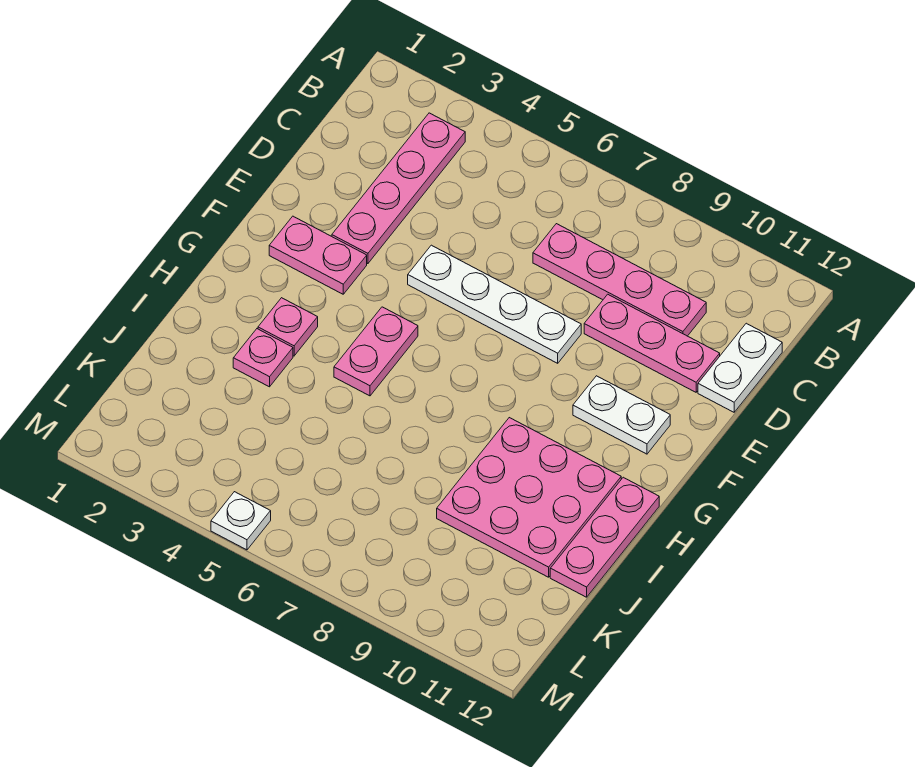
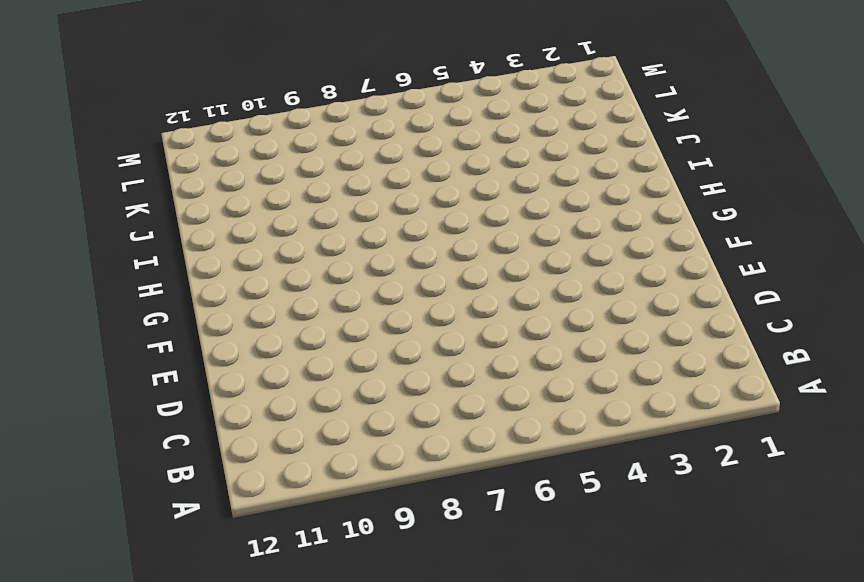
none -> pink plate B3:E3 level 1
none -> pink plate C7:C10 level 1
none -> white plate C12:D12 level 1

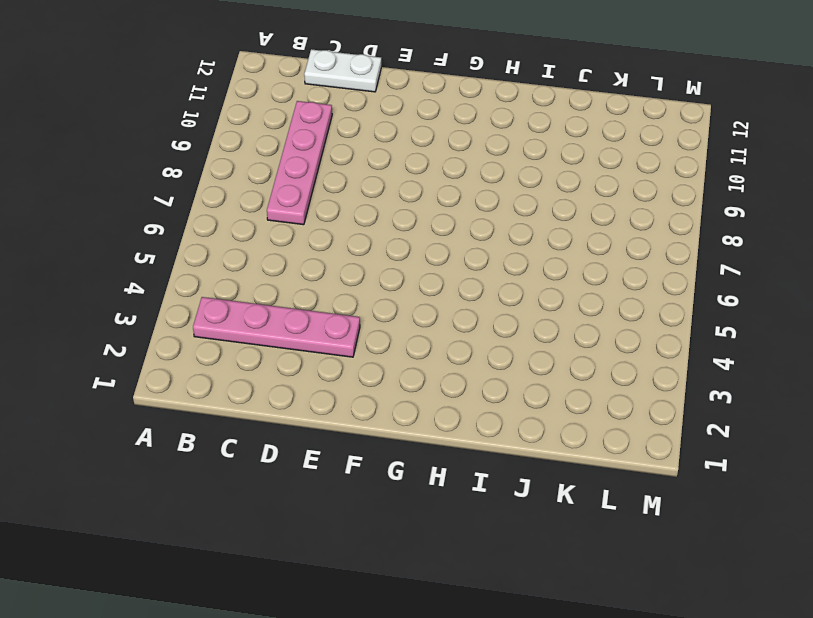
none -> pink plate D9:D11 level 1
none -> white plate E5:E8 level 1
none -> pink plate F2:F3 level 1

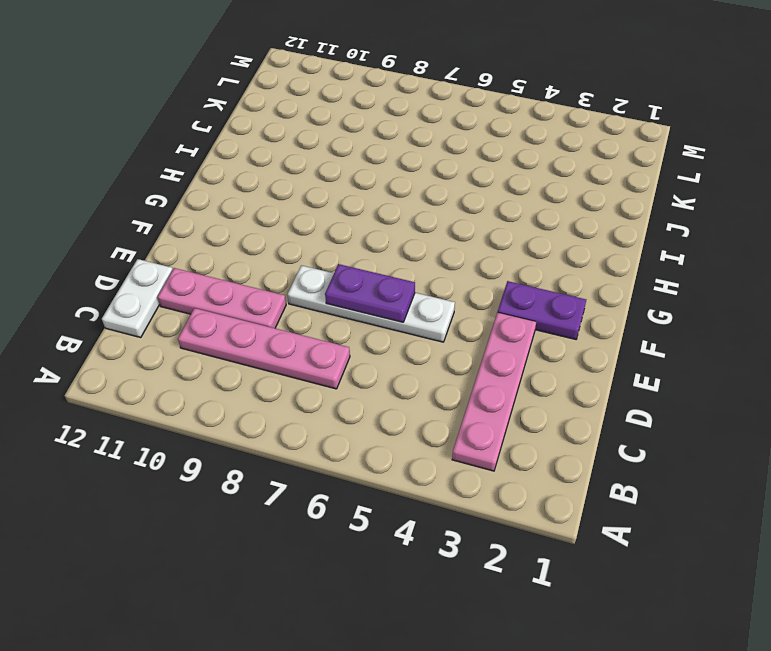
purple plate E6:E7 level 2 -> none
purple plate F2:F3 level 1 -> pink plate F2:F3 level 1
none -> white plate F10:F11 level 1
none -> pink plate G5:H5 level 1
none -> pink plate H3 level 1

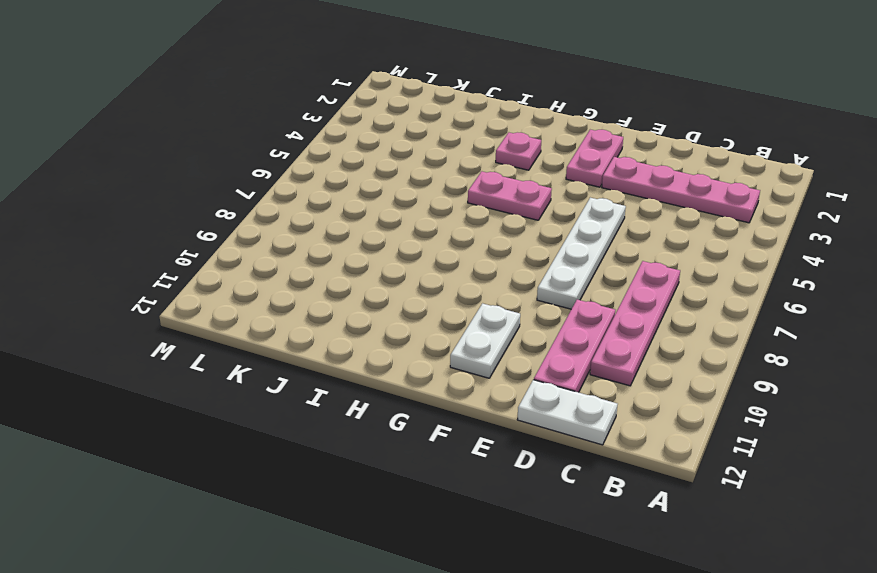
none -> pink plate H9:J11 level 1
none -> pink plate H12:J12 level 1
none -> pink plate I3 level 1

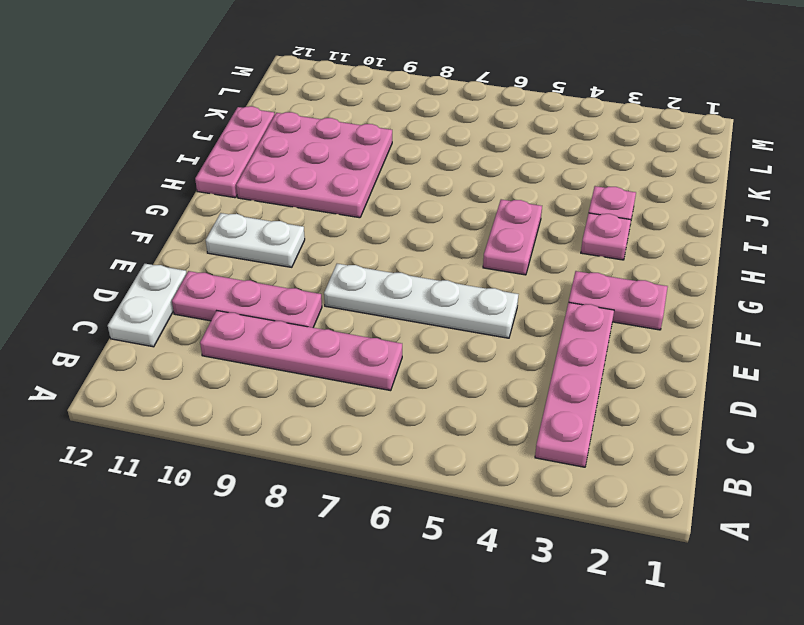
none -> white plate M5 level 1

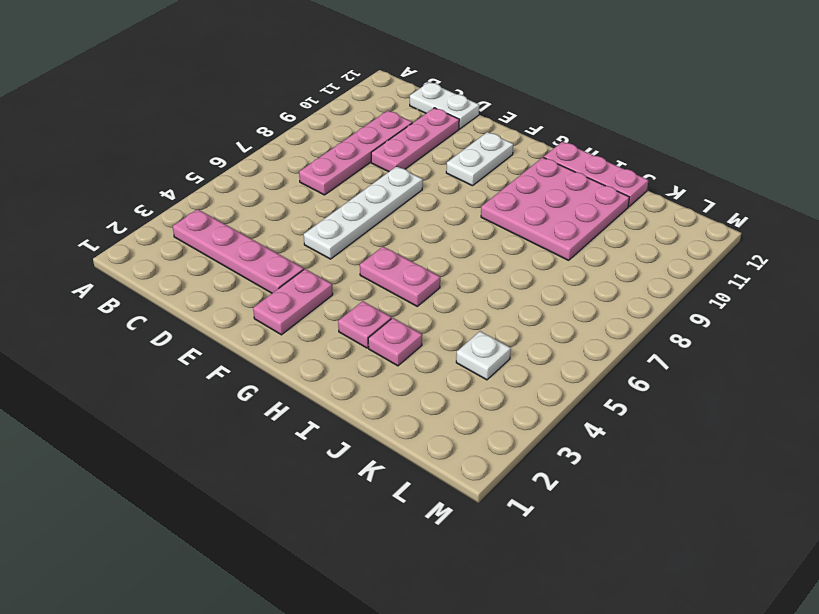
white plate K4 level 1 -> white plate M5 level 1

